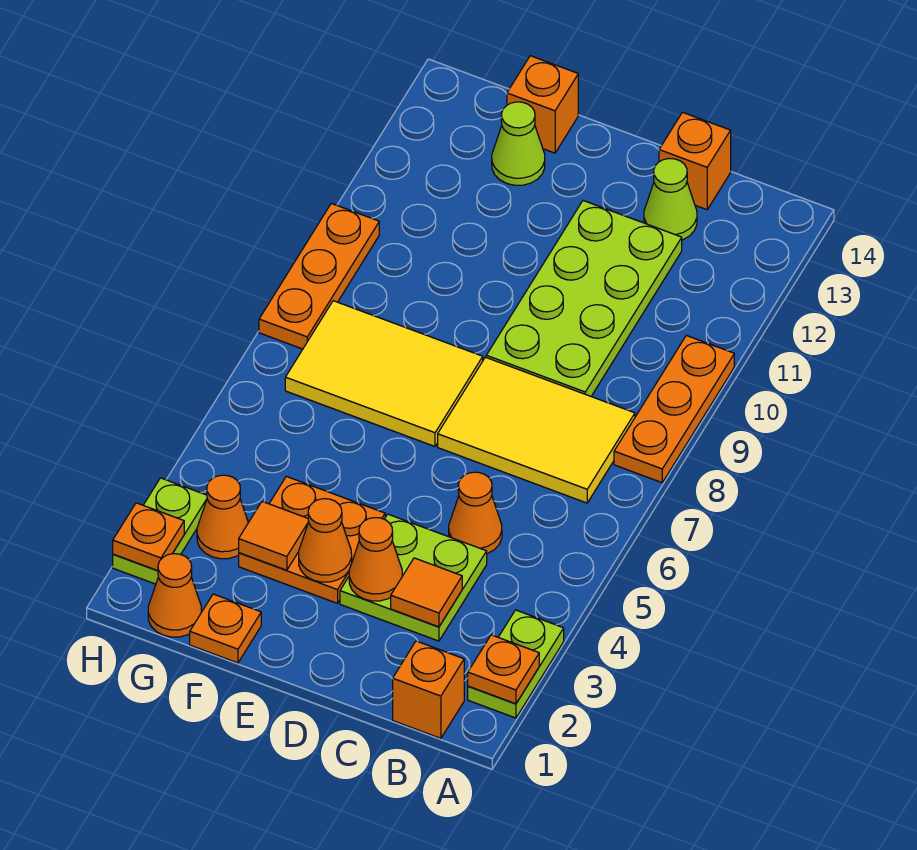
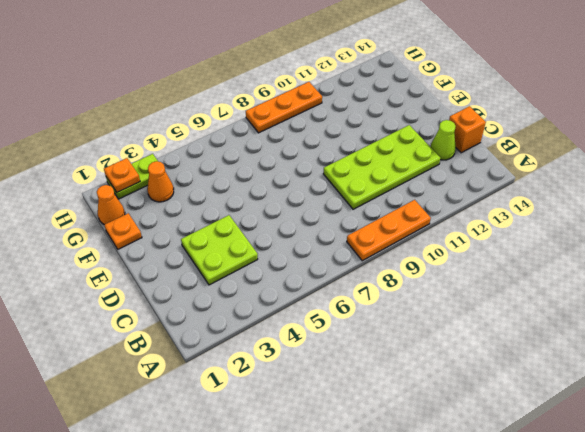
none -> lime plate A2:A3 level 1
none -> orange brick B1 level 1
none -> yellow tile B7:D8 level 1

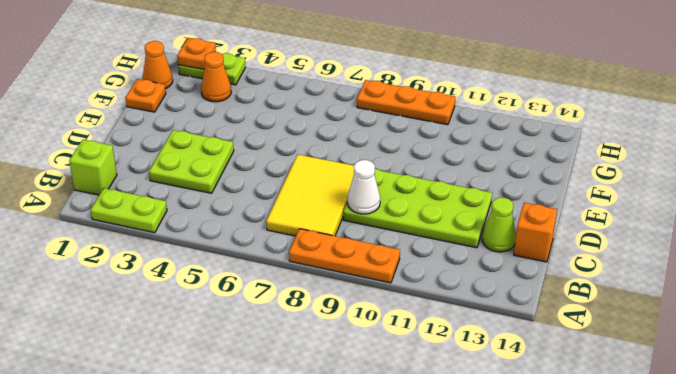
lime brick B1 level 1 -> orange brick B1 level 1
white cone C9 level 2 -> none
none -> orange cone C5 level 1
none -> orange plate E3:F4 level 1
none -> yellow tile E7:G8 level 1

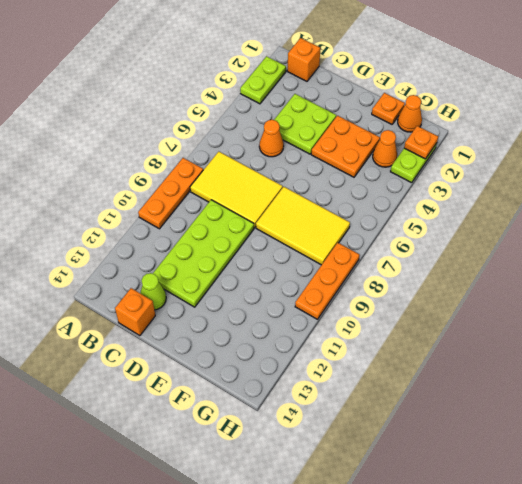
none -> lime cone F13 level 1
none -> orange brick F14 level 1
none -> orange plate A2 level 2

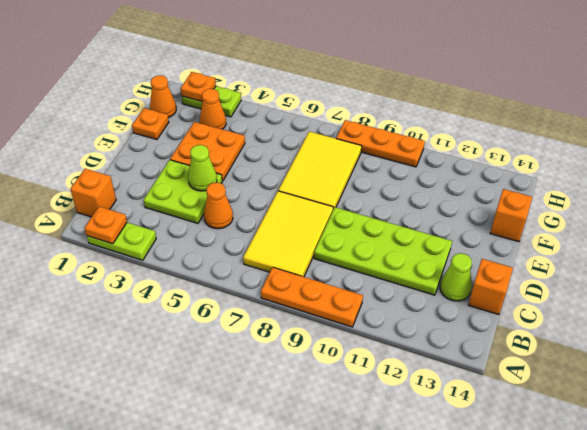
lime cone D4 level 2 -> lime cone F13 level 1
none -> orange tile C3 level 2
none -> orange cone D3 level 2
none -> orange cone E3 level 2

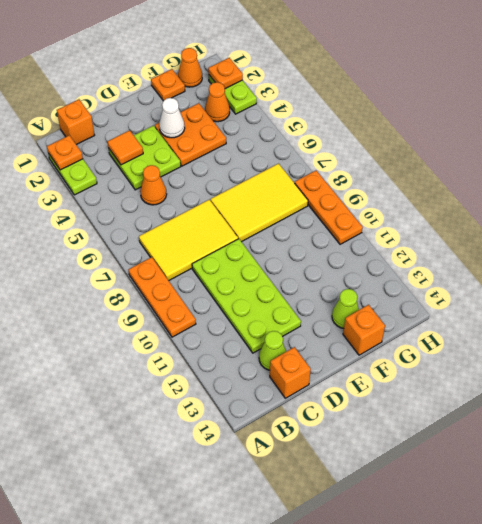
white cone E3 level 2 -> orange cone E3 level 2
none -> orange cone D3 level 2
none -> orange tile F3 level 2

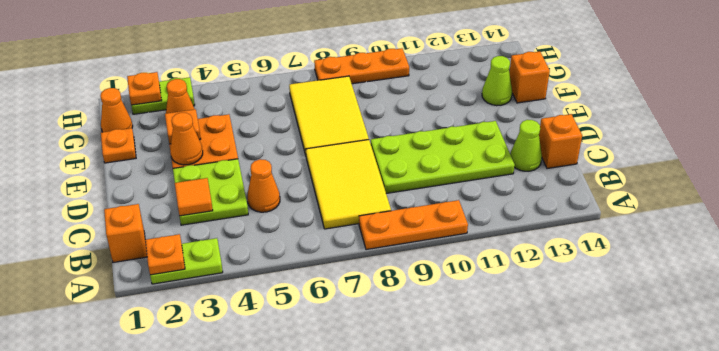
none -> orange cone D3 level 2

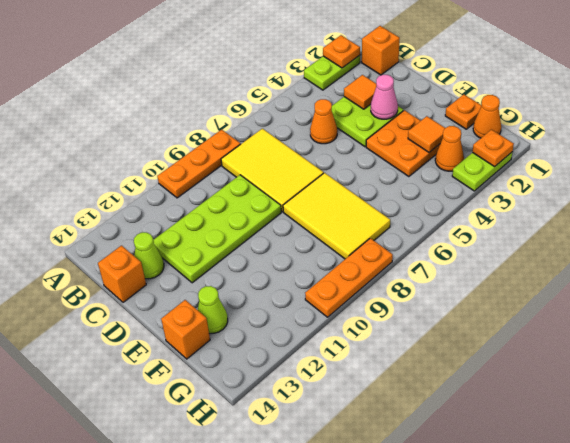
pink cone D3 level 2 -> orange cone D3 level 2
none -> orange cone E3 level 2

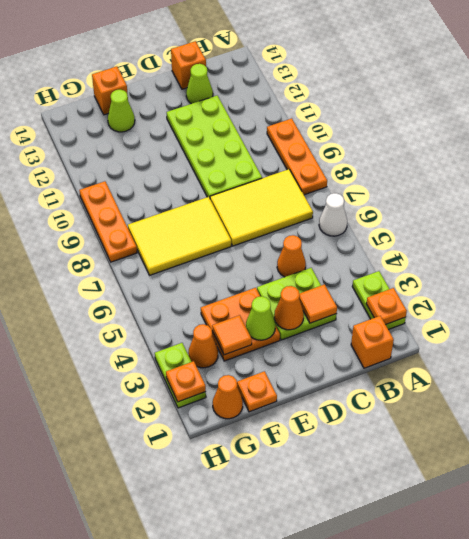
white cone A6 level 1 -> none
lime cone E3 level 2 -> orange cone E3 level 2

